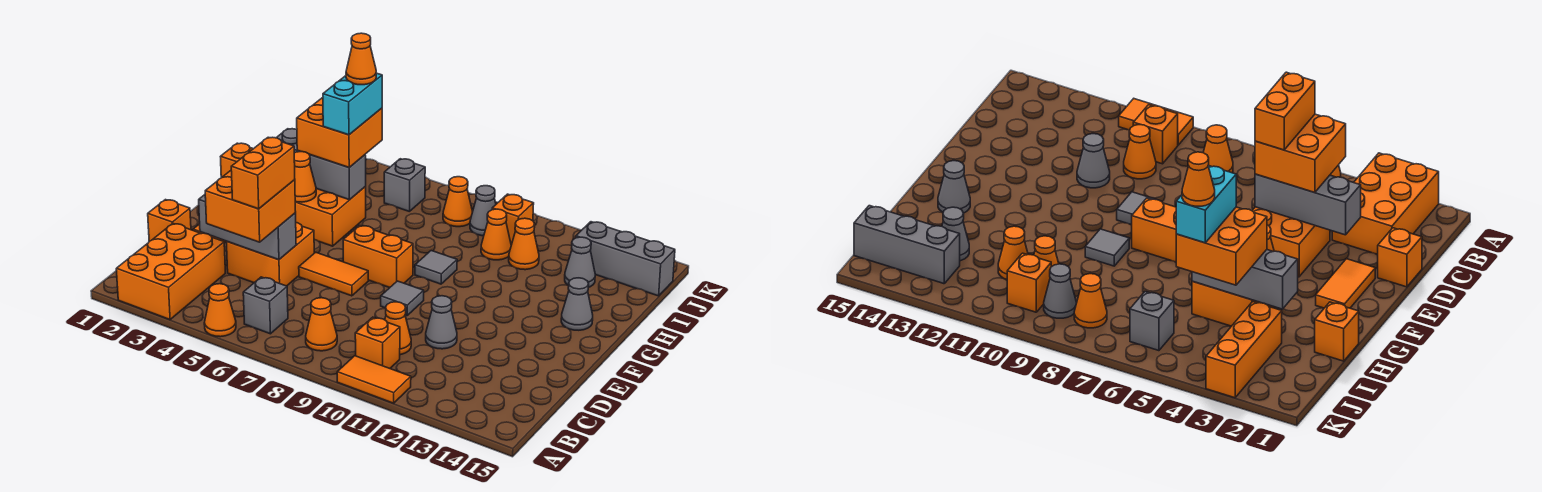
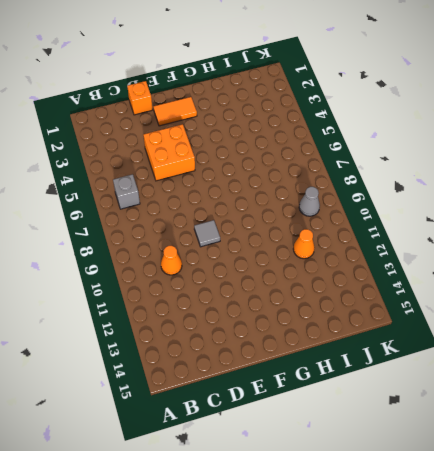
none -> orange brick A2:C3 level 1
none -> orange cone A5 level 1
none -> orange tile A10:A11 level 1
none -> orange cone B8 level 1

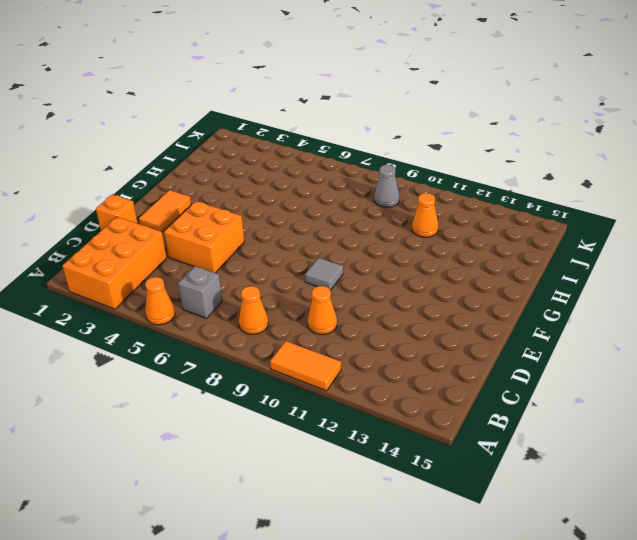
none -> orange brick B10 level 1
none -> grey cone D11 level 1
none -> orange tile E6:E7 level 1
none -> orange brick F7:F8 level 1

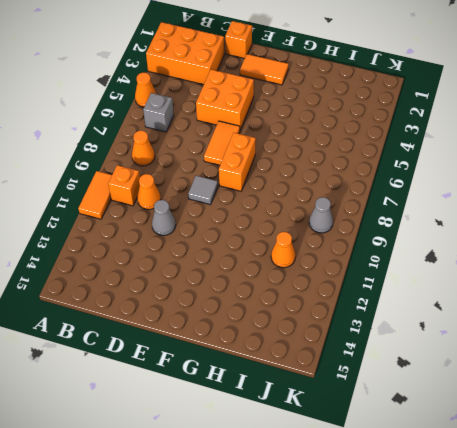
none -> orange brick G4:H5 level 1
none -> grey tile G9 level 1
none -> grey cone G14 level 1
none -> orange brick H1 level 1

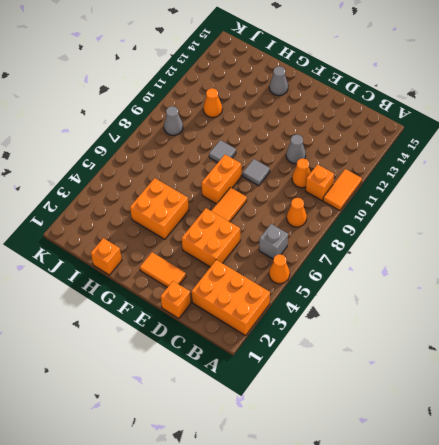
none -> orange brick I3:K3 level 1
none -> orange cone I10 level 1
none -> grey cone I13 level 1
none -> grey brick J6 level 1

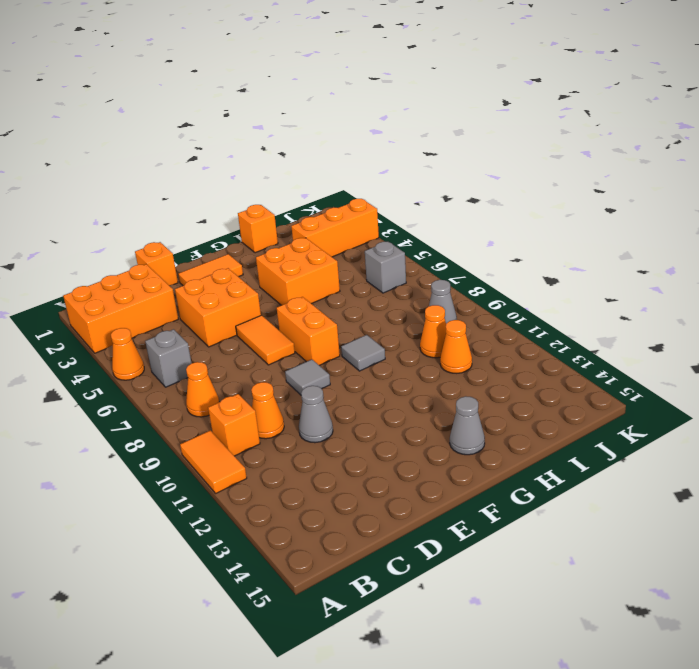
none -> grey cone I13 level 1
none -> orange cone J8 level 1
none -> orange brick J10 level 1
none -> grey brick J13:J15 level 1

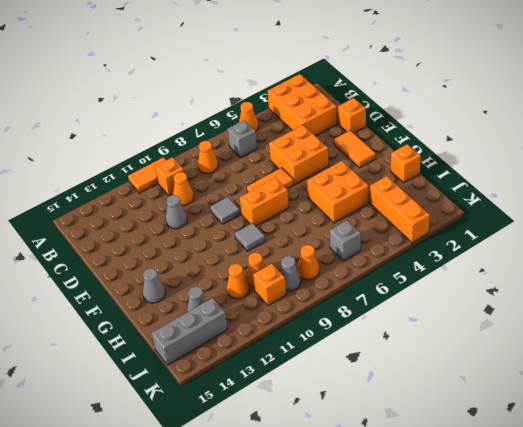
none -> grey brick D3:D5 level 2
none -> orange cone G4 level 2
none -> grey brick H3:H5 level 2
none -> orange brick C4:D5 level 3

